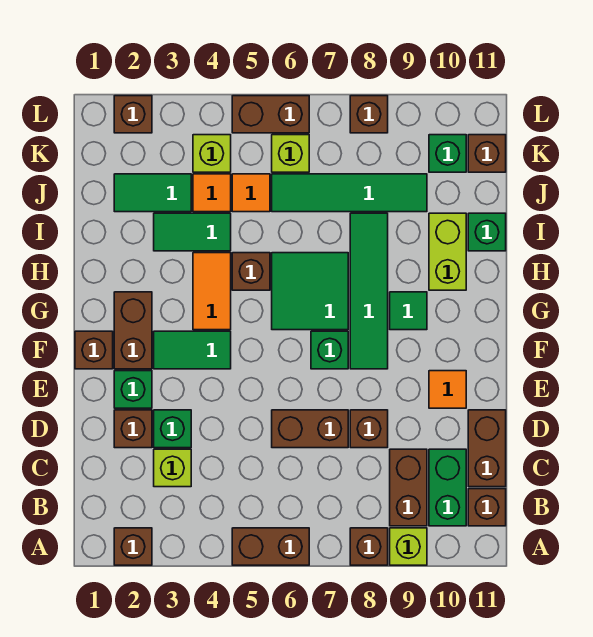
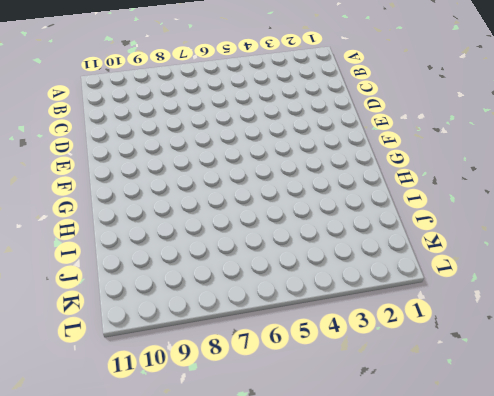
none -> brown brick A2 level 1
none -> brown brick A5:A6 level 1
none -> brown brick A8 level 1
none -> lime brick A9 level 1

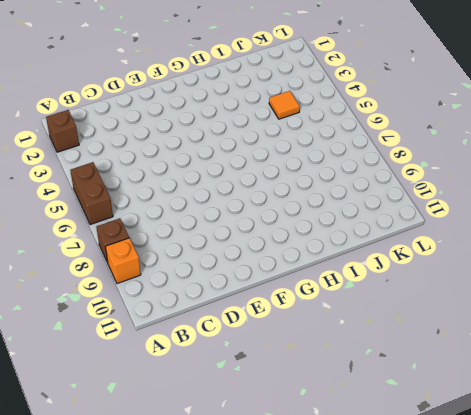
orange brick A9 level 1 -> lime brick A9 level 1
none -> brown brick B9:C9 level 1
none -> green brick B10:C10 level 1
none -> brown brick B11 level 1
none -> lime brick C3 level 1

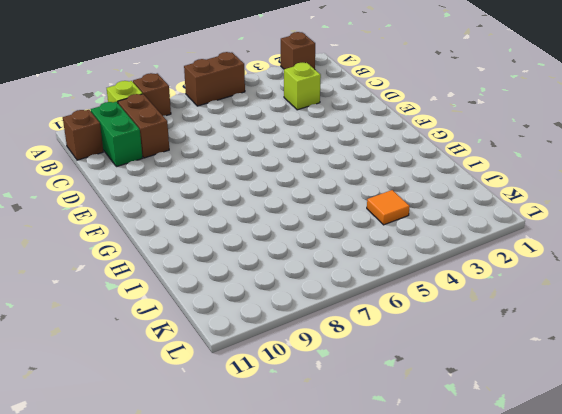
none -> brown brick C11:D11 level 1
none -> brown brick D2 level 1
none -> green brick D3 level 1
none -> brown brick D6:D7 level 1

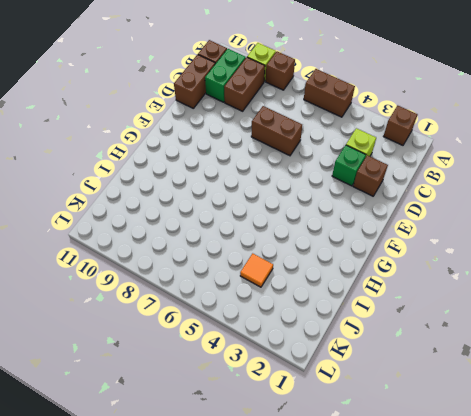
none -> brown brick D8 level 1
none -> green brick E2 level 1
none -> orange tile E10 level 1
none -> brown brick F1 level 1

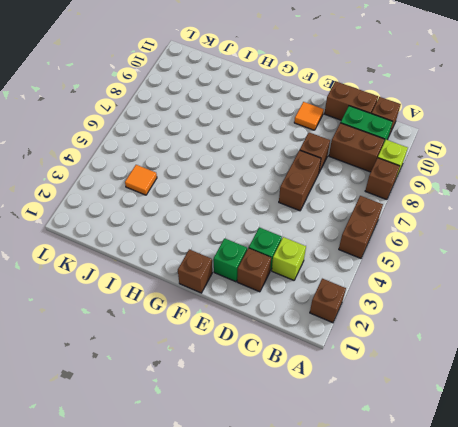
none -> brown brick F2:G2 level 1
none -> green tile F3:F4 level 1
none -> green brick F7 level 1
none -> green tile F8:I8 level 1

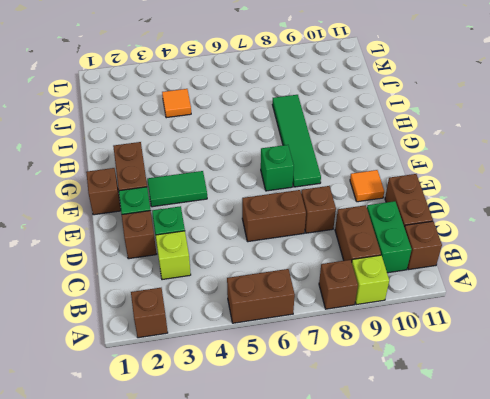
none -> orange tile G4:H4 level 1
none -> green tile G6:H7 level 1
none -> green tile G9 level 1
none -> brown brick H5 level 1

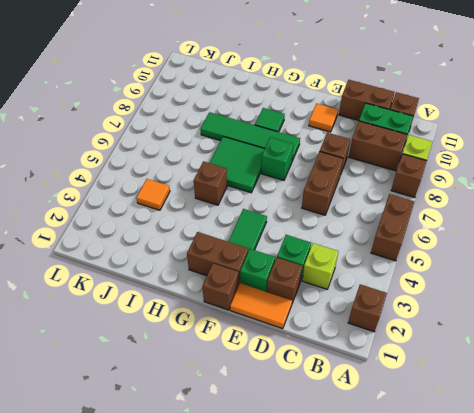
orange tile D1:E1 level 1 -> orange tile G4:H4 level 1
none -> lime brick H10:I10 level 1
none -> green tile I3:I4 level 1
none -> green brick I11 level 1
none -> green tile J2:J3 level 1

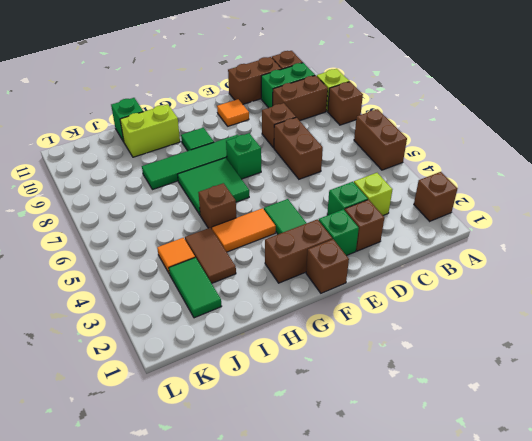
brown tile I3:I4 level 1 -> green tile I3:I4 level 1
none -> orange tile J5 level 1
none -> green tile J6:J9 level 1
none -> lime brick K4 level 1
none -> lime brick K6 level 1

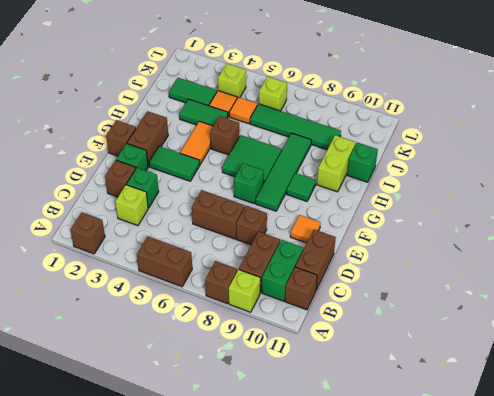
none -> green brick K10 level 1
none -> brown brick K11 level 1
none -> brown brick L2 level 1
none -> brown brick L5:L6 level 1

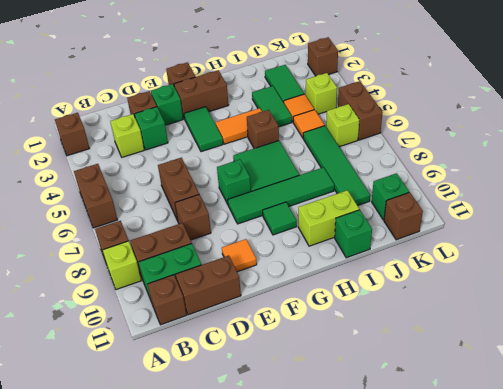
none -> brown brick L8 level 1

